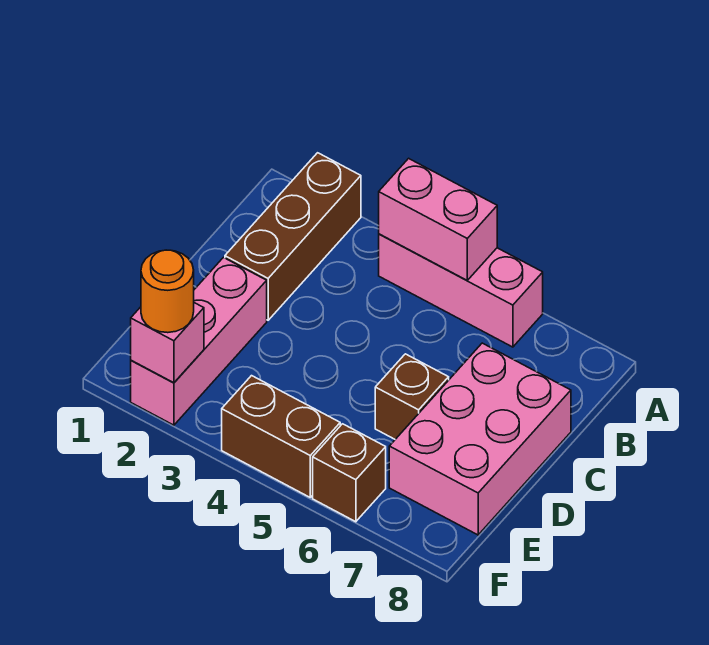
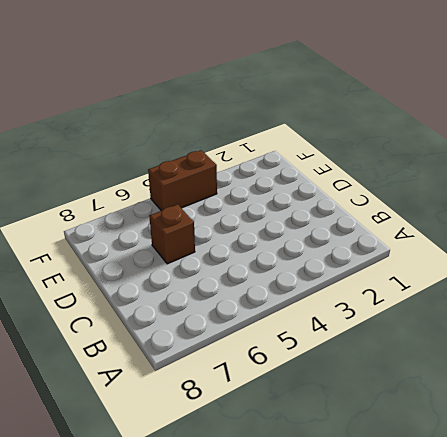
none -> brown brick A2:C2 level 1
none -> pink brick A4:A6 level 1

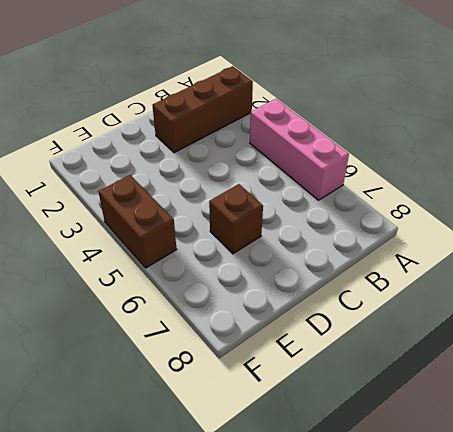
none -> pink brick C7:E8 level 1
none -> pink brick D2:F2 level 1

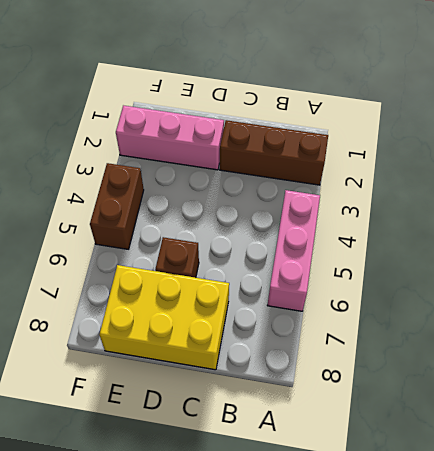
yellow brick C7:E8 level 1 -> pink brick C7:E8 level 1
none -> brown brick F6 level 1
none -> pink brick A4:A5 level 2

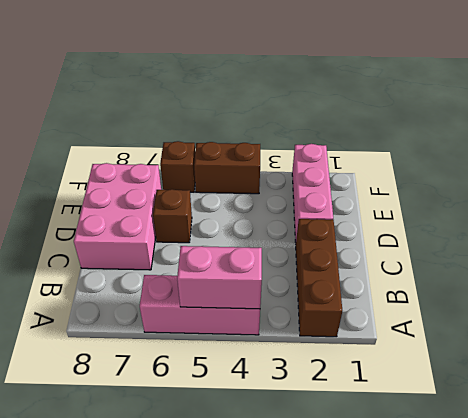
none -> pink brick F2 level 2
none -> orange round brick F2 level 3

